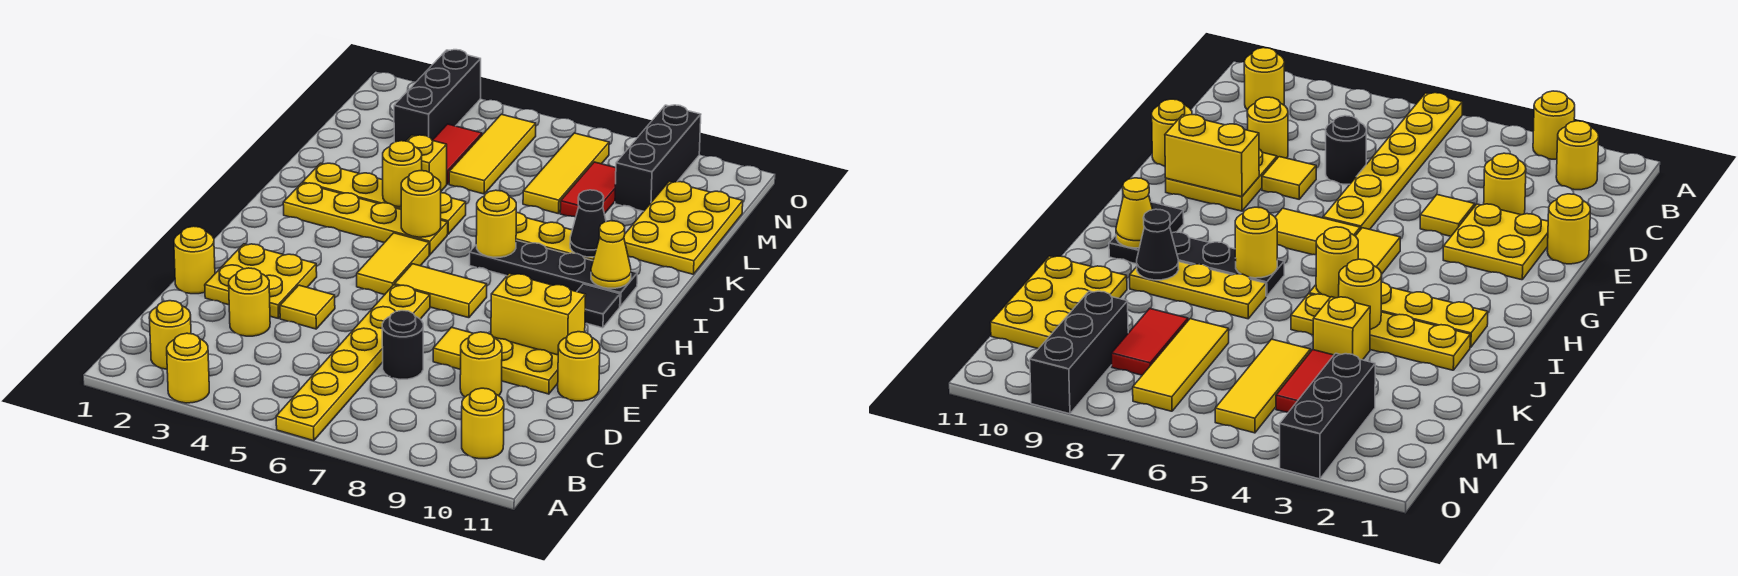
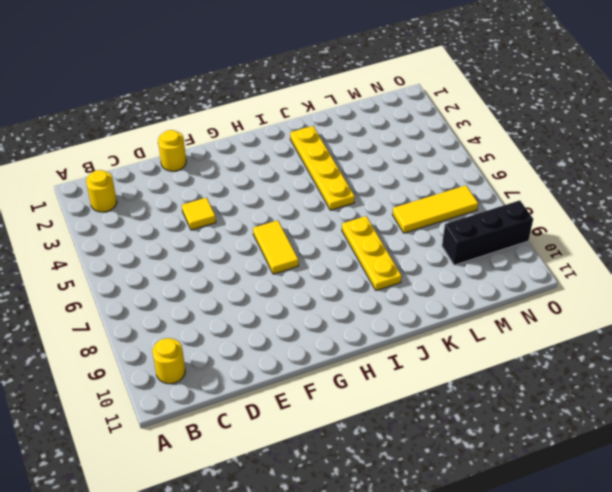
none -> yellow round brick A3 level 1
none -> yellow plate A6:F6 level 1
none -> yellow round brick D3 level 1
none -> black round brick D7 level 1

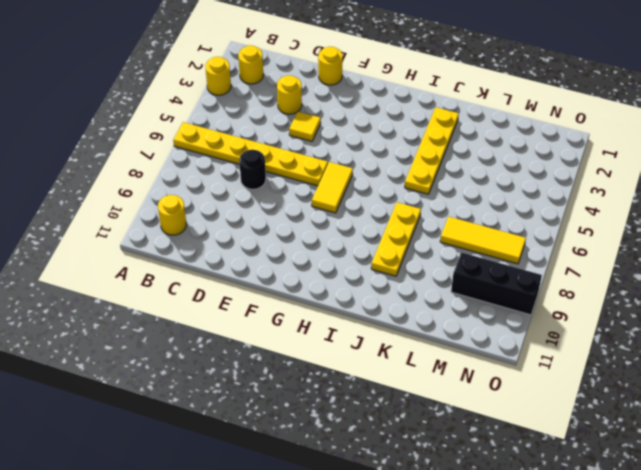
none -> yellow round brick D9 level 1
none -> yellow plate E2:F3 level 1
none -> yellow tile E8 level 1
none -> yellow plate E9:F10 level 1

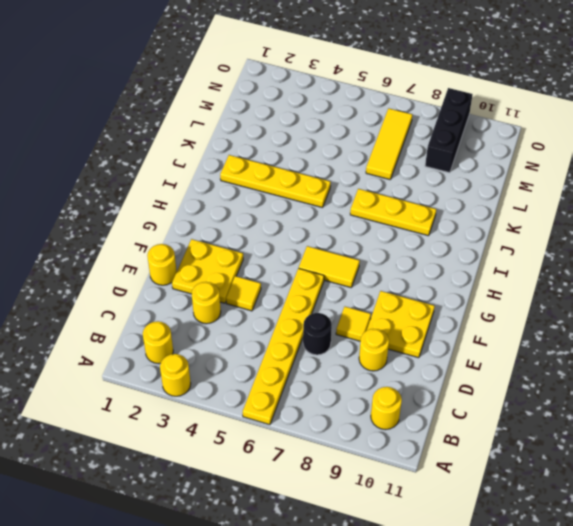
none -> yellow round brick E11 level 1
none -> yellow tile G5:H5 level 1
none -> black tile H10 level 1
none -> yellow plate I2:I5 level 1

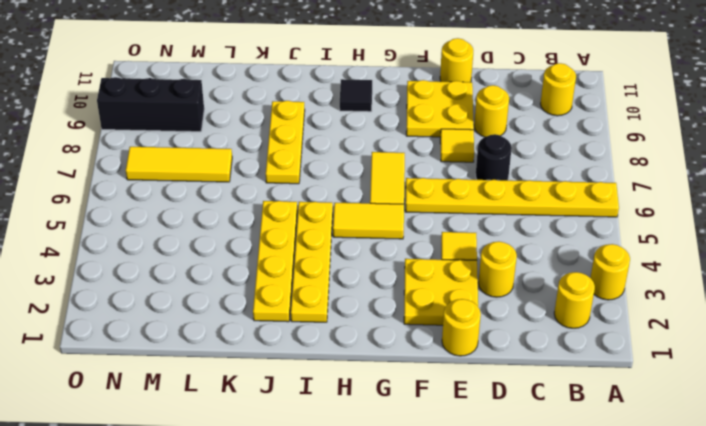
none -> black plate I7:I10 level 1
none -> yellow brick K4 level 1
none -> yellow plate K10:M11 level 1
none -> red tile L4:M4 level 1

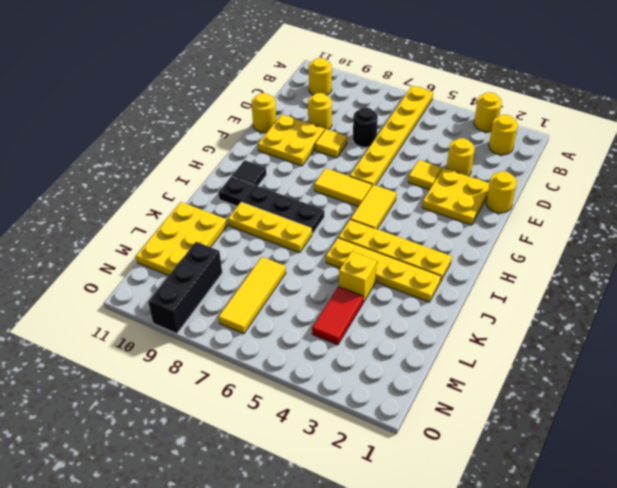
none -> yellow tile L5:N5 level 1
none -> red tile L8:M8 level 1
none -> black brick M3:O3 level 1
none -> yellow brick F9:F10 level 2

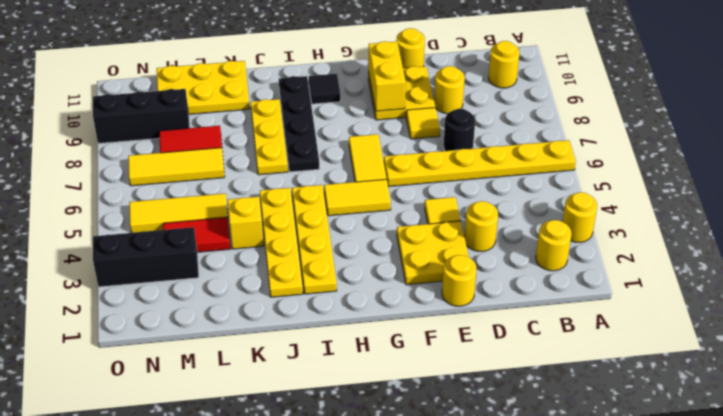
none -> yellow round brick I5 level 2
none -> yellow round brick I7 level 2
none -> yellow cone I10 level 2
none -> yellow round brick J4 level 2

